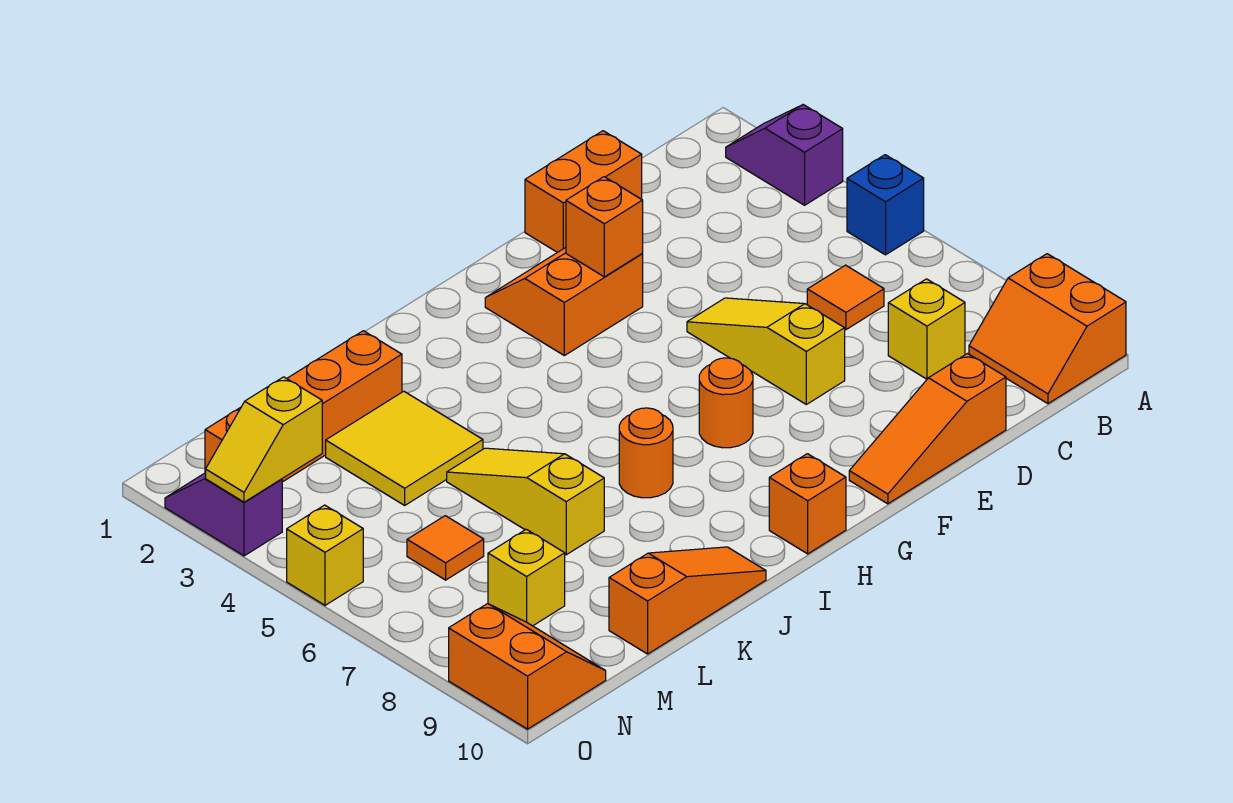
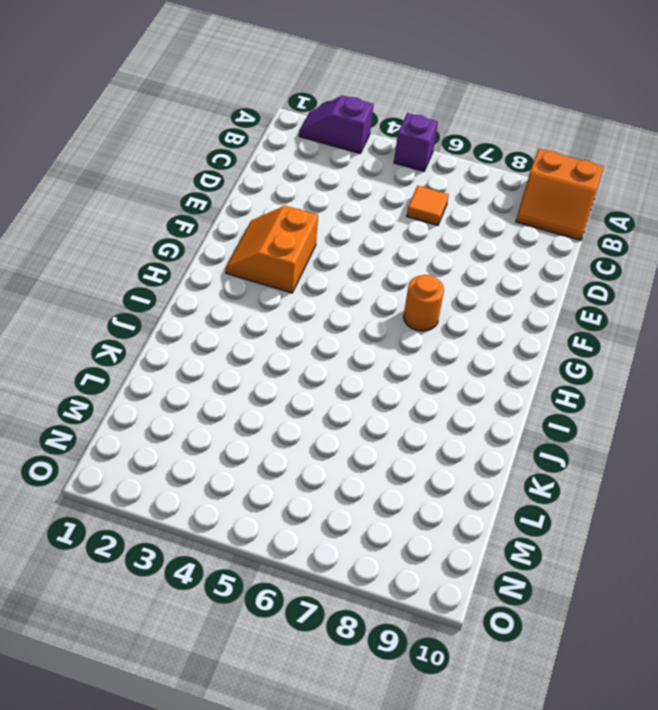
purple brick A5 level 1 -> blue brick A5 level 1
none -> yellow brick C8 level 1
none -> orange brick D1:E1 level 1
none -> orange slope D10:F10 level 1 top D

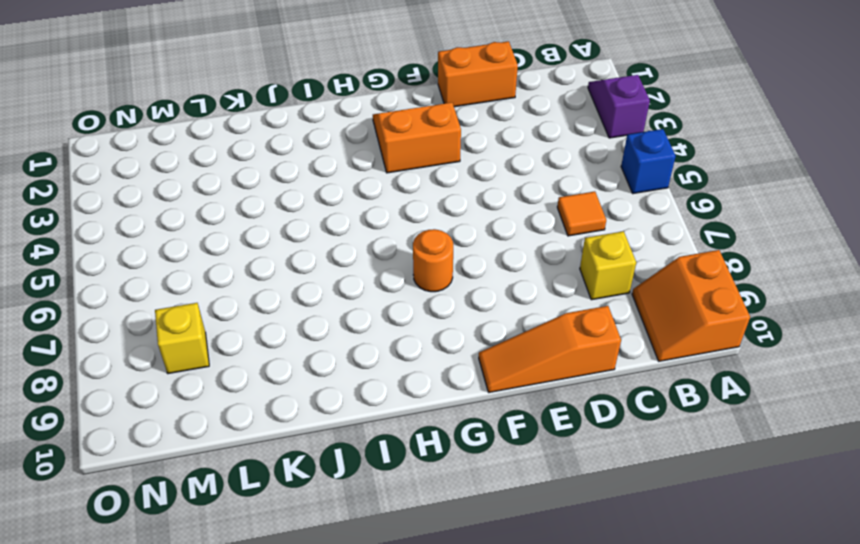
none -> yellow slope E5:E7 level 1 top 7
none -> orange brick H10 level 1
none -> orange round brick I7 level 1

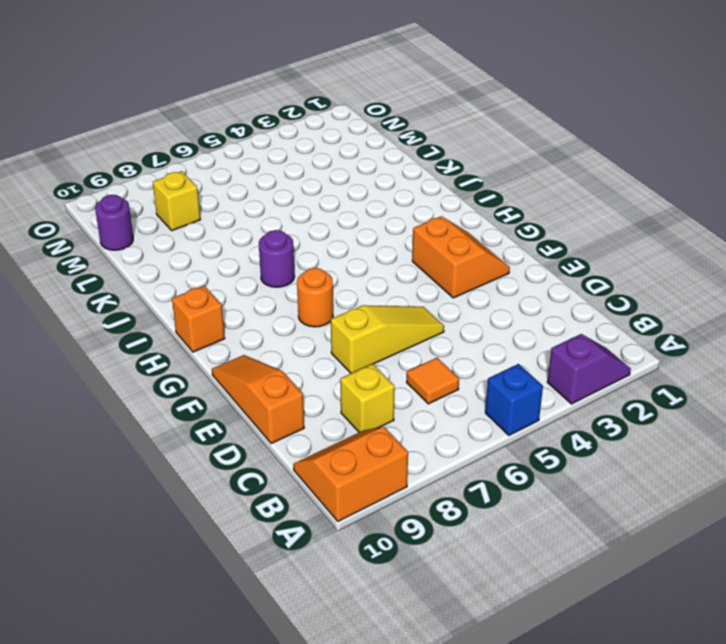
purple round brick I7 level 1 -> orange round brick I7 level 1
purple round brick M10 level 1 -> none
none -> orange brick D1:E1 level 1
none -> orange slope J10:L10 level 1 top L
none -> orange brick K2:N2 level 1

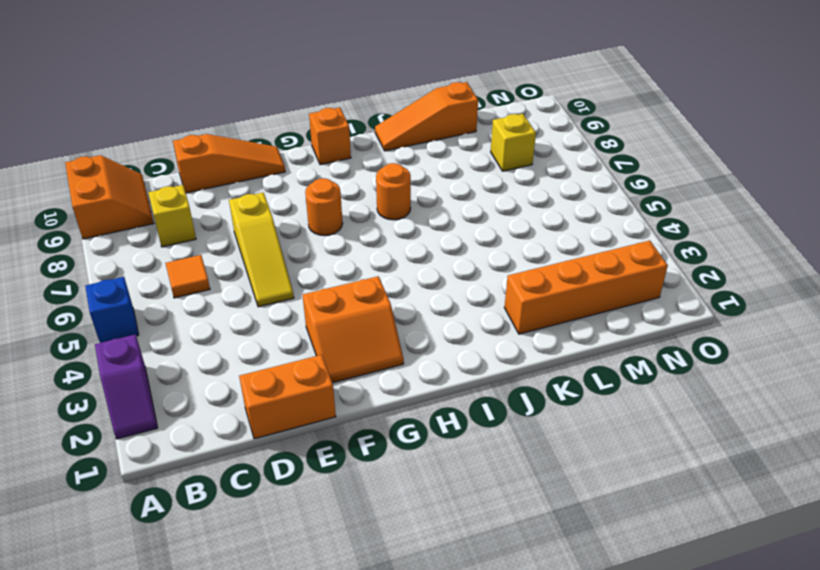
none -> yellow tile K3:L4 level 1
none -> yellow slope K5:K7 level 1 top 7
none -> orange tile M6 level 1

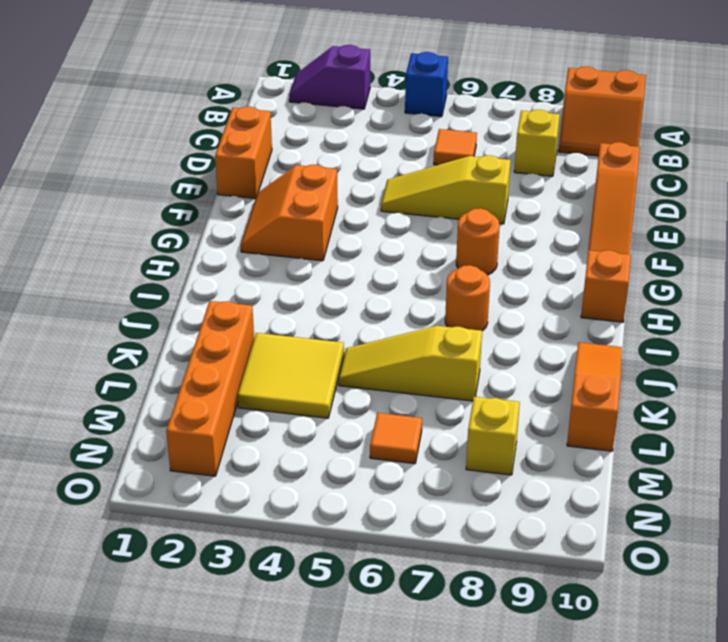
none -> orange slope N9:O10 level 1 top O
none -> purple slope O2:O3 level 1 top 3
none -> yellow brick O5 level 1

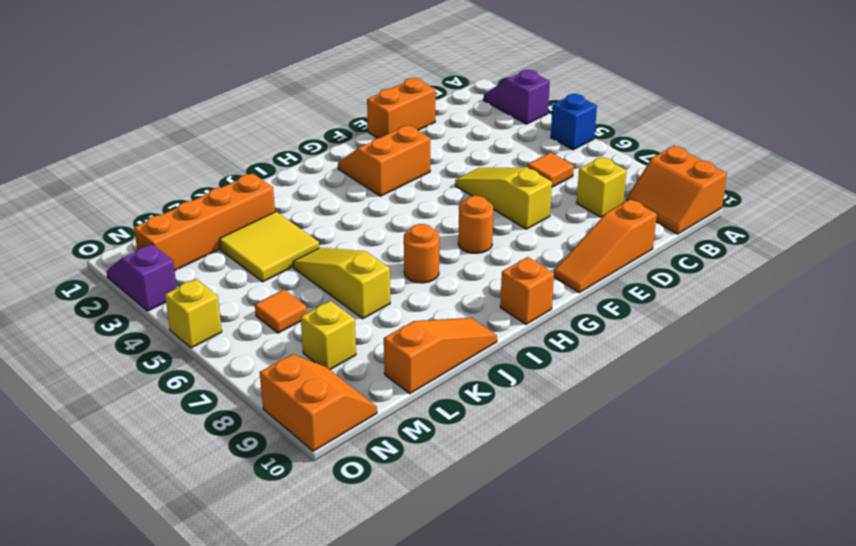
none -> orange brick F3 level 2
none -> yellow slope N3:O3 level 2 top N

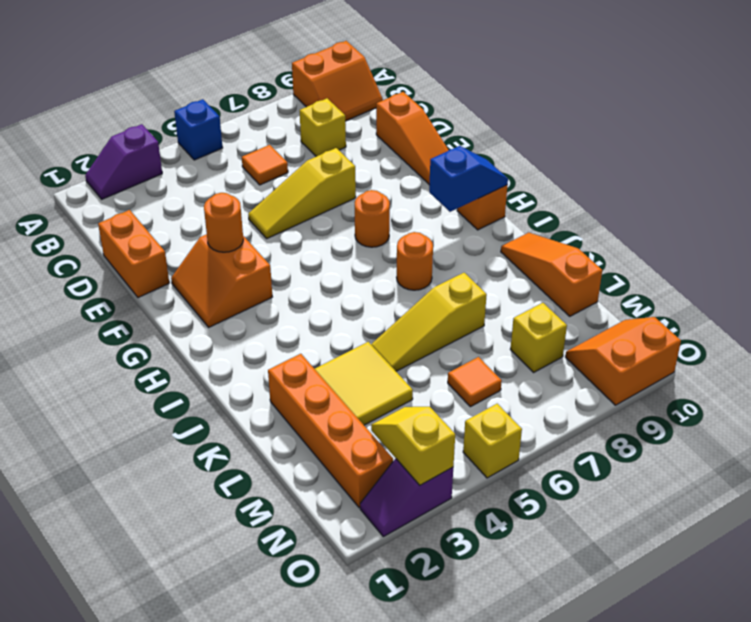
orange round brick F3 level 2 -> orange brick F3 level 2
blue slope H9:H10 level 2 top 9 -> none
yellow slope N3:O3 level 2 top O -> yellow slope N3:O3 level 2 top N

